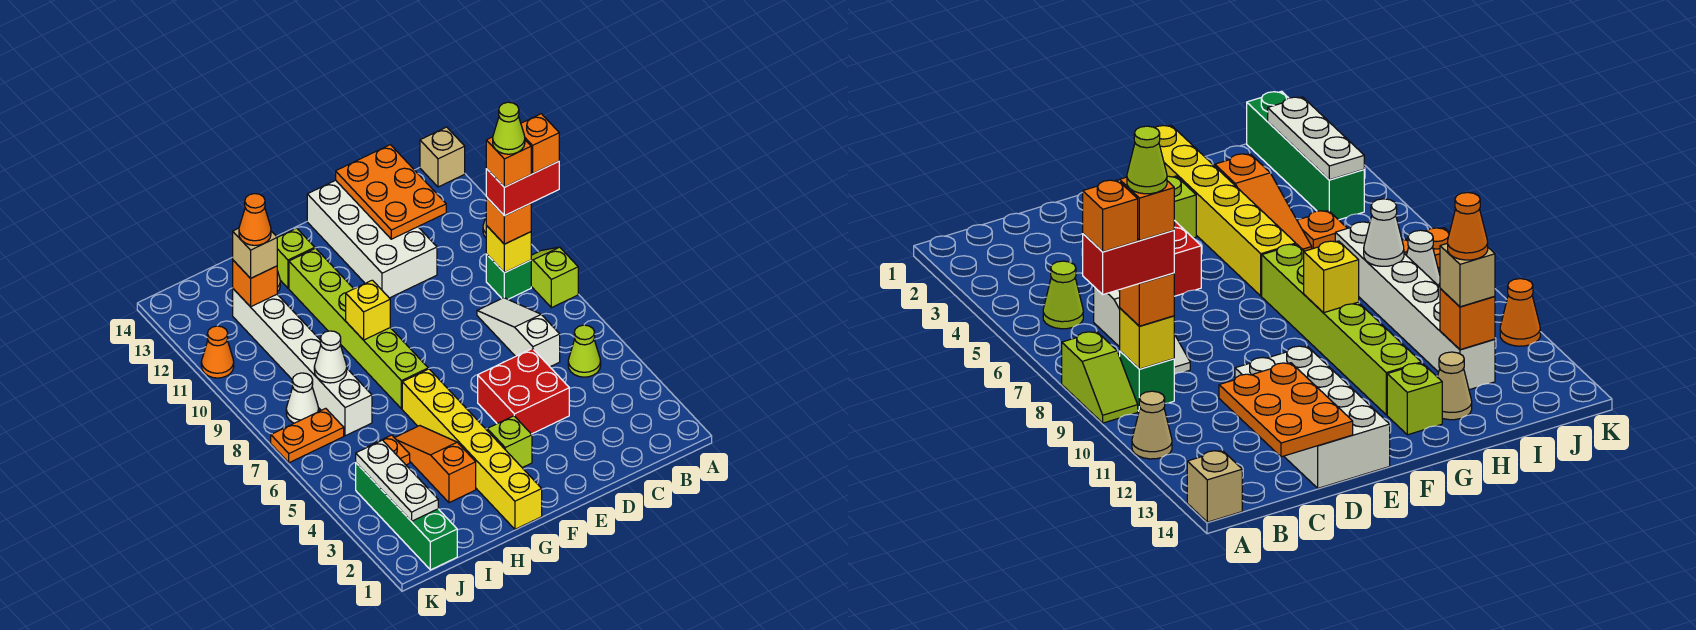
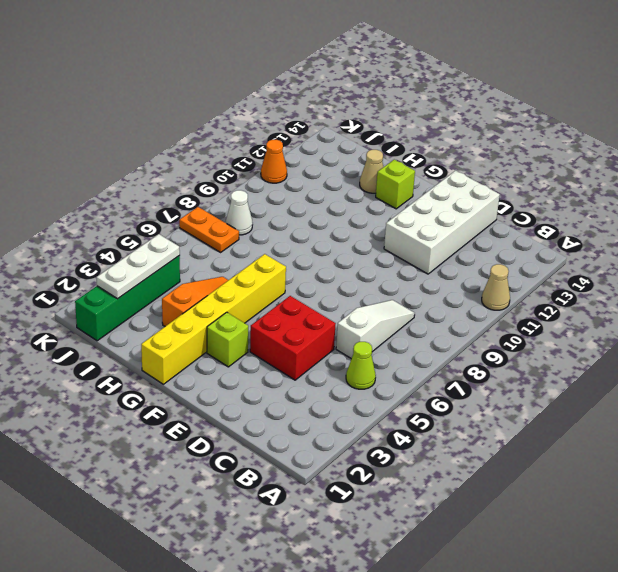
none -> lime slope A8:A9 level 1 top 8
none -> tan brick A14 level 1
none -> green brick B9 level 1
none -> lime brick G7:G12 level 1

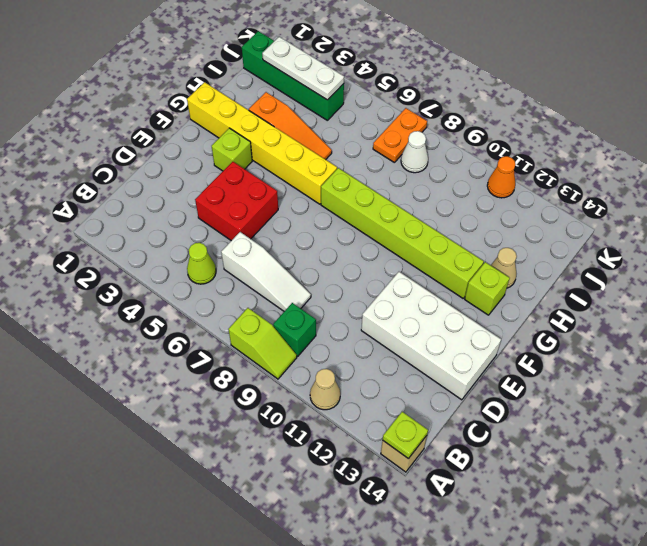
lime plate A14 level 2 -> none
none -> orange plate I5 level 1
none -> white brick I7:I12 level 1
none -> yellow brick B9 level 2
none -> orange plate C12:D14 level 2

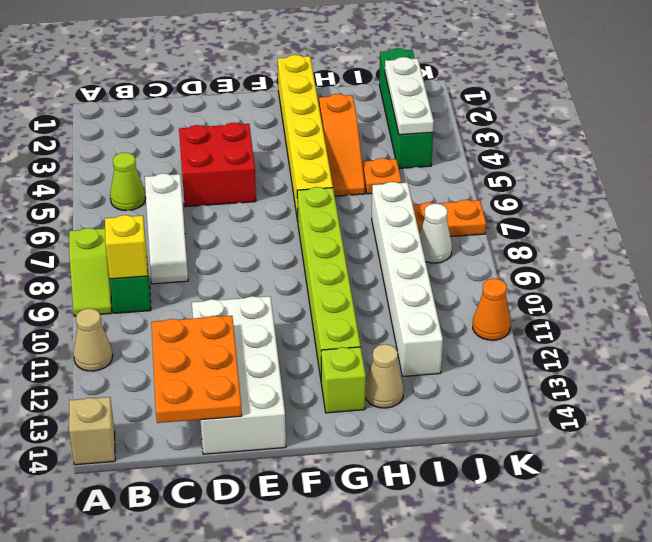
none -> lime brick F3 level 1
none -> yellow brick G9 level 2
none -> white cone I8 level 2
none -> orange brick I12 level 2

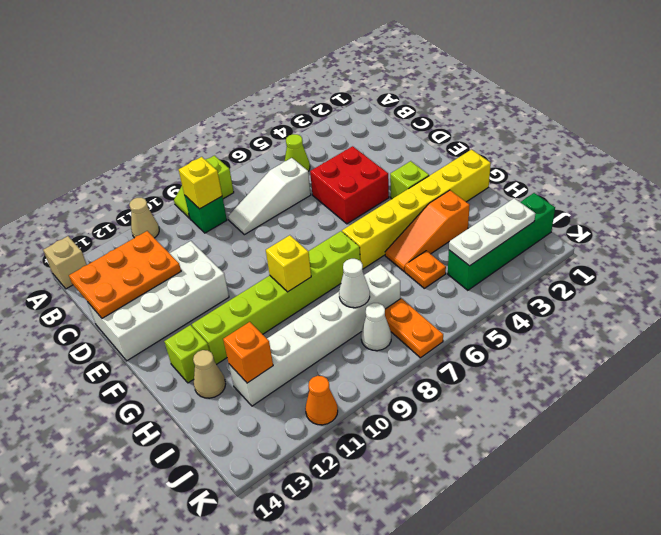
none -> orange brick B9 level 3
none -> tan brick I12 level 3
none -> red brick A9:B9 level 4
none -> orange cone I12 level 4

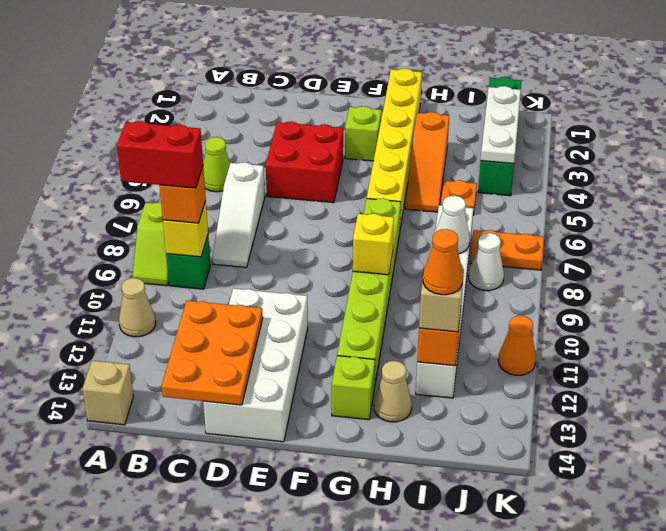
none -> orange brick A9 level 5
none -> orange brick B9 level 5
none -> lime cone B9 level 6

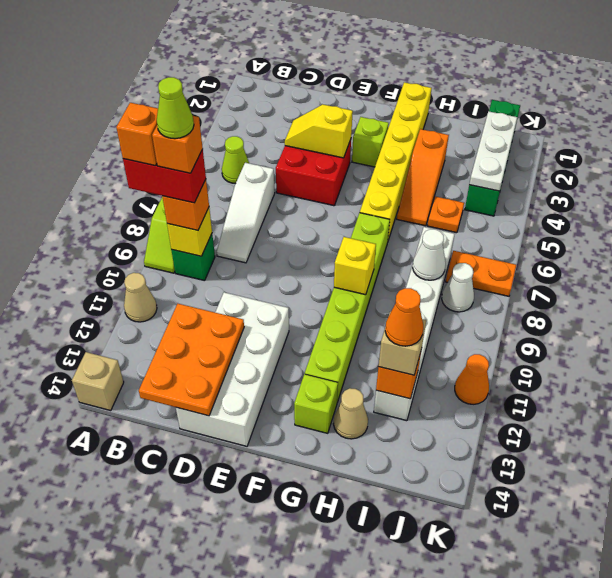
yellow slope D4:E4 level 2 top E -> none

